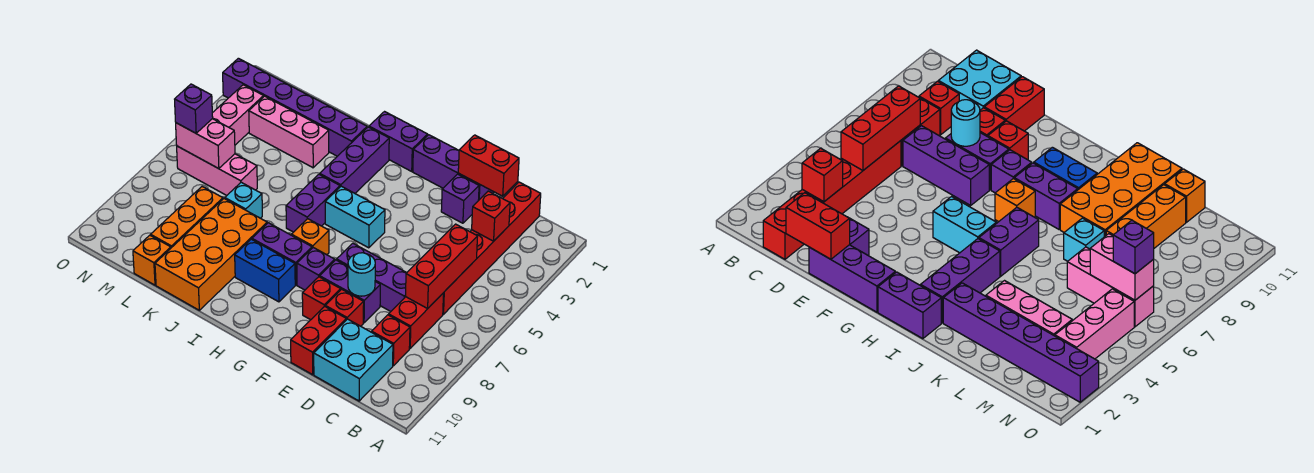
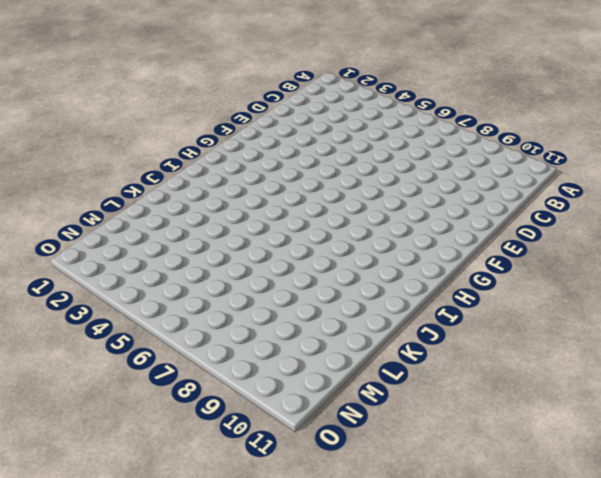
none -> red brick C1:C6 level 1
none -> red brick C7:C8 level 1
none -> red brick C9 level 1
none -> cyan brick C10:D11 level 1

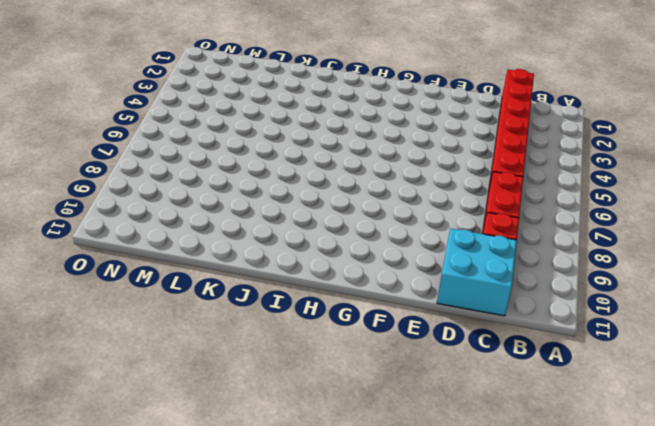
none -> purple brick D7:F7 level 1
none -> purple brick E1:G1 level 1
none -> purple brick E2 level 1
none -> purple brick E8:F8 level 1

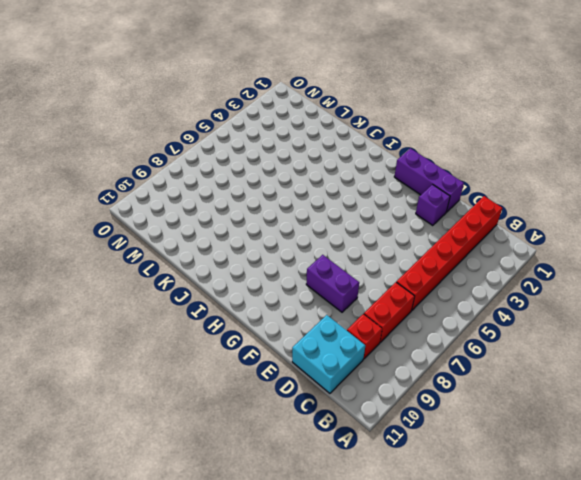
none -> purple brick D7:F7 level 1
none -> red brick E9 level 1
none -> red brick E10:E11 level 1
none -> red brick F9 level 1

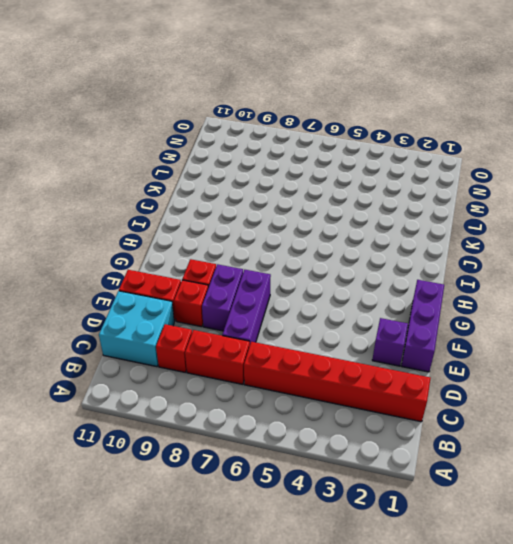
none -> cyan brick G5:H5 level 1
none -> purple brick G8 level 1
none -> purple brick H1:I1 level 1
none -> orange brick H7 level 1

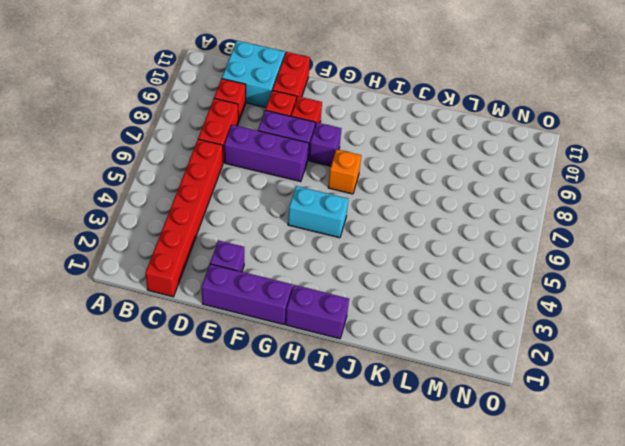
none -> purple brick H8:I8 level 1
none -> blue brick H9:I9 level 1
none -> purple brick I2:I4 level 1
none -> purple brick I5:I6 level 1

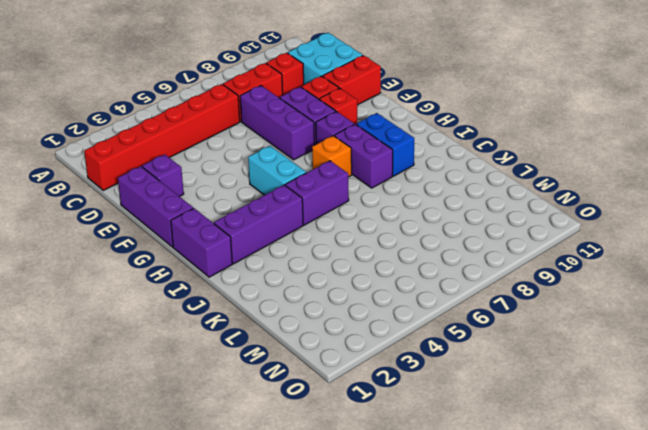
none -> purple brick J2:O2 level 1
none -> orange brick J8:K11 level 1
none -> pink brick K3:M3 level 1
none -> cyan brick K7 level 1

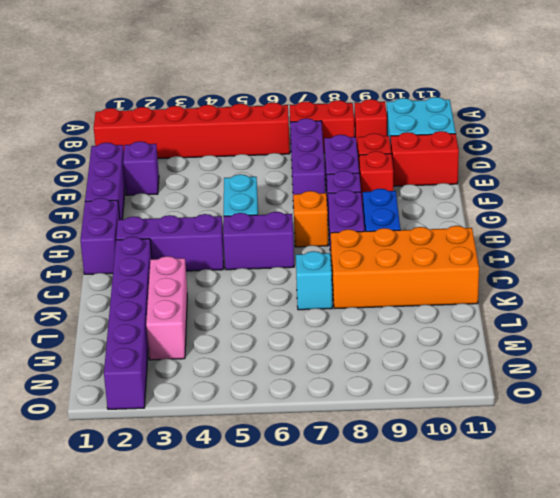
none -> pink brick L6:N6 level 1
none -> orange brick L8:L10 level 1
none -> orange brick L11 level 1
none -> pink brick N3:N5 level 1

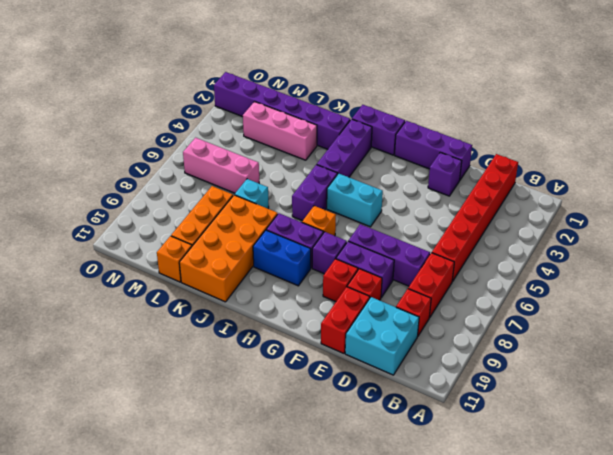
none -> pink brick N3:N5 level 1
none -> red brick C3 level 2
none -> red brick C5:C7 level 2
none -> red brick D1:E1 level 2

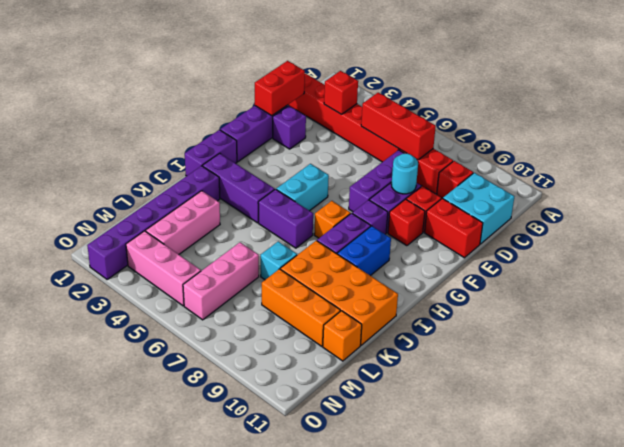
none -> pink brick M6:N6 level 2
none -> purple brick N6 level 3

